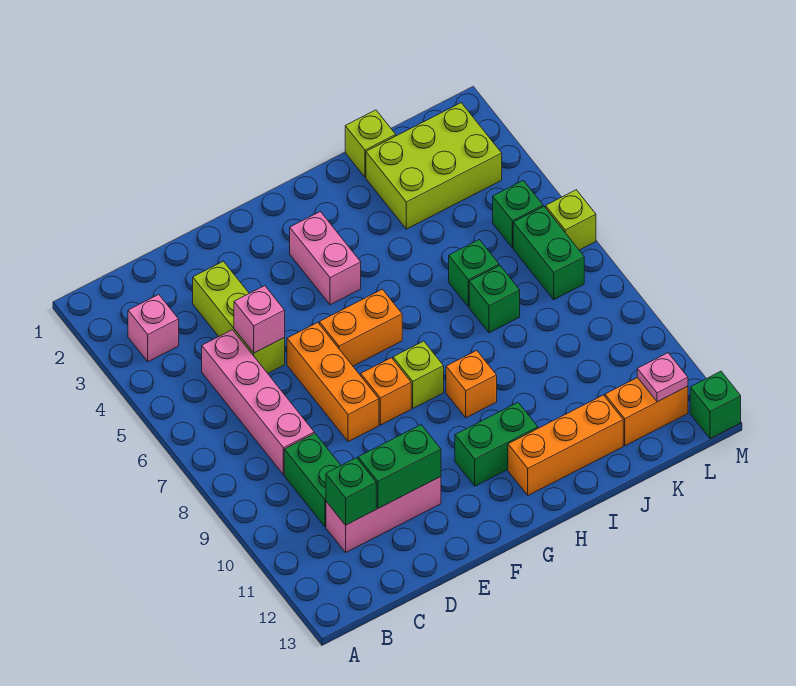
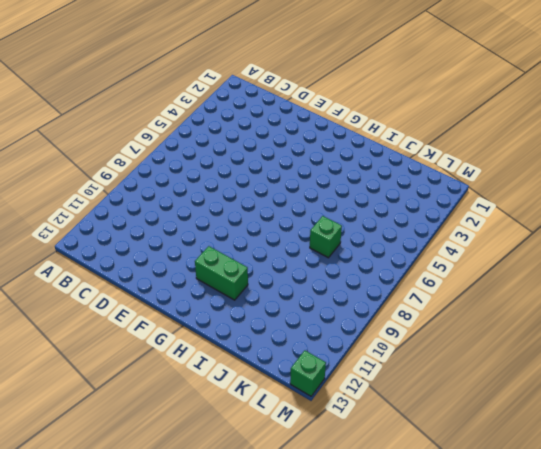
none -> pink brick B3 level 1
none -> pink brick C5:C8 level 1
none -> green brick C9:C10 level 1

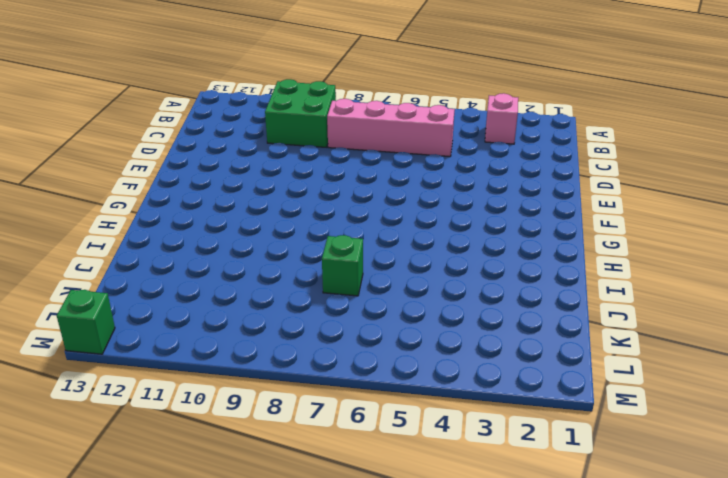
green brick B9:C10 level 1 -> green brick C9:C10 level 1
none -> pink brick C11:E11 level 1
none -> lime brick D3:D5 level 1
none -> orange brick E6:E8 level 1

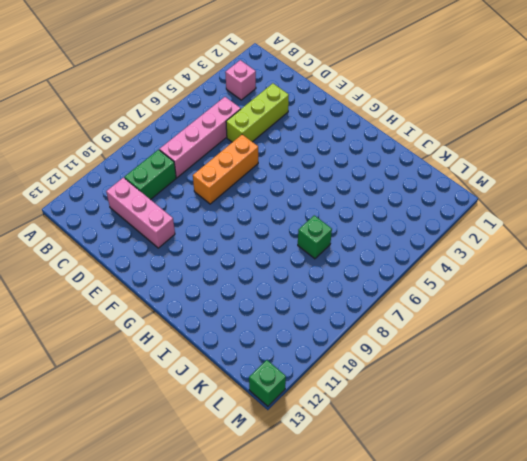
none -> orange brick F6:G6 level 1
none -> orange brick F8 level 1
none -> pink brick G3:G4 level 1

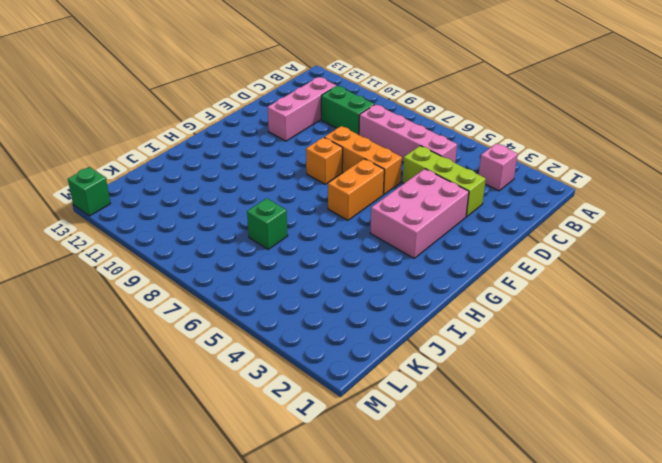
pink brick E3:G4 level 1 -> pink brick G3:G4 level 1
none -> lime brick G8 level 1
none -> green brick G11:H11 level 1
none -> orange brick H9 level 1

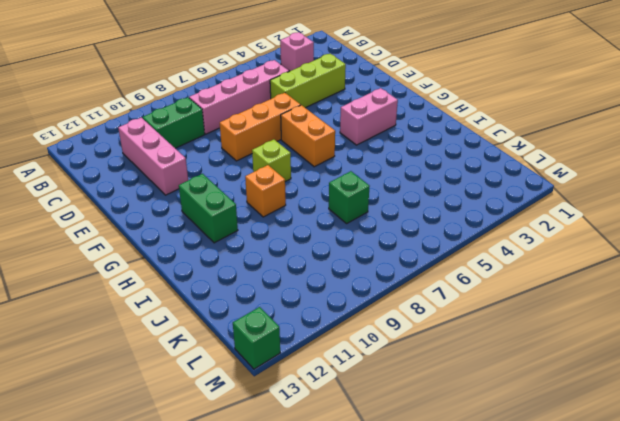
none -> orange brick F8 level 1
none -> orange brick H12:J12 level 1
none -> lime brick J1 level 1

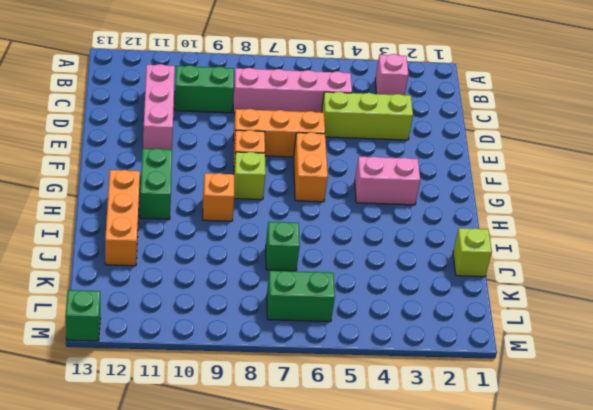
none -> lime brick J2:L3 level 1
none -> green brick J6 level 1
none -> orange brick K12:L12 level 1

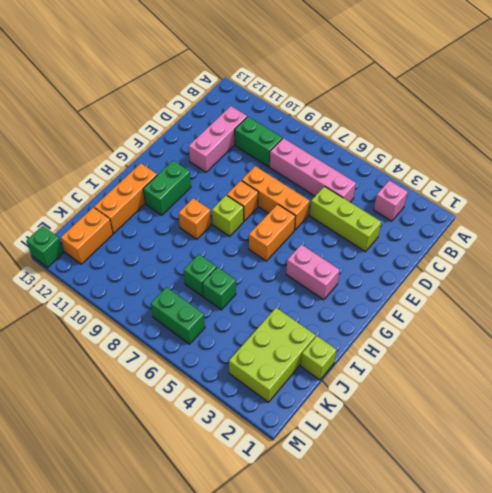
none -> green brick L5 level 1
none -> lime brick M6 level 1
none -> green brick C11 level 2

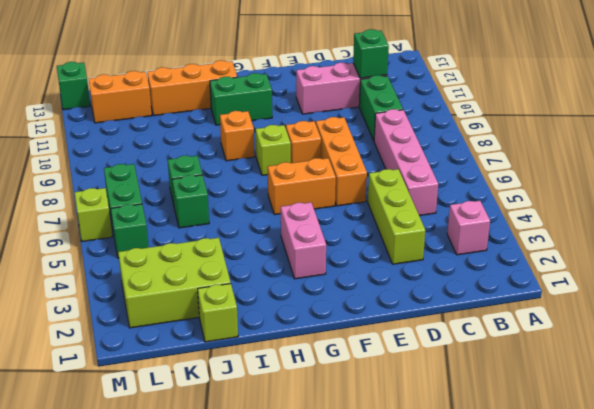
none -> pink brick D5 level 2
none -> green brick D11:E11 level 2
none -> pink plate L12 level 2

